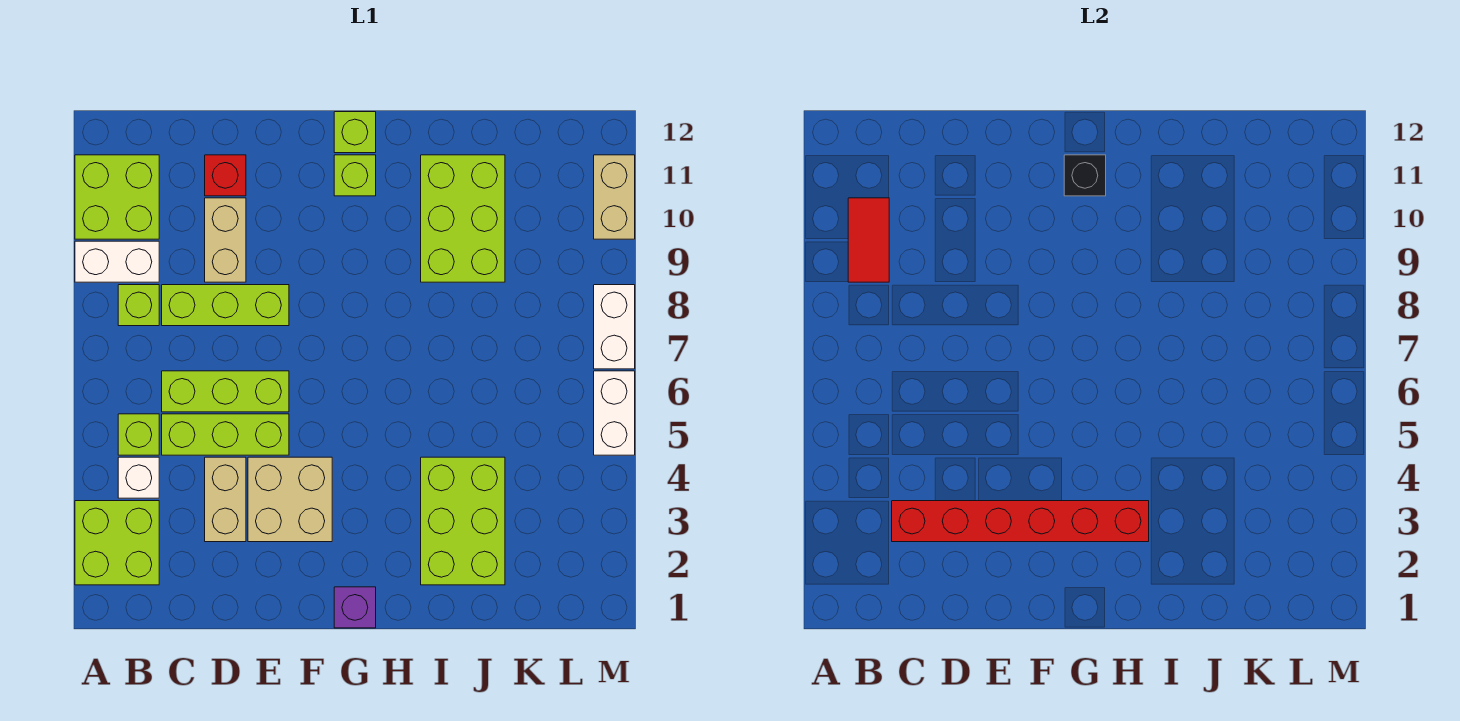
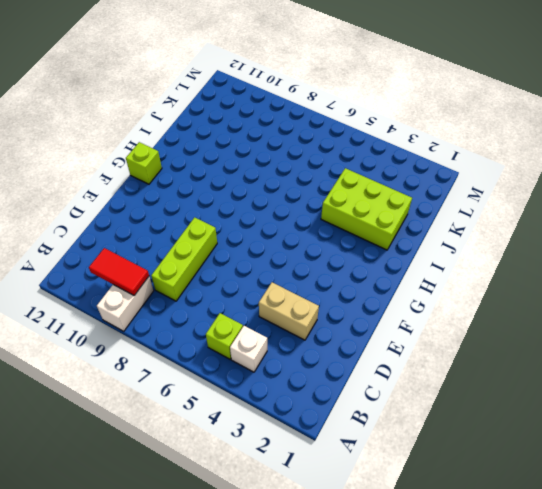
none -> lime brick A2:B3 level 1
none -> lime brick A10:B11 level 1
none -> lime brick B8 level 1

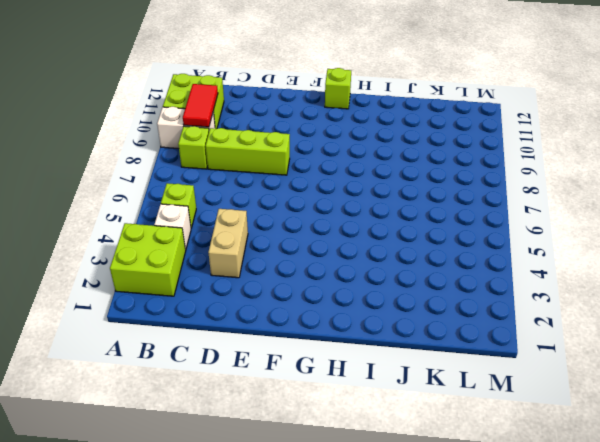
none -> lime brick C5:E5 level 1
none -> lime brick C6:E6 level 1
none -> tan brick D9:D10 level 1

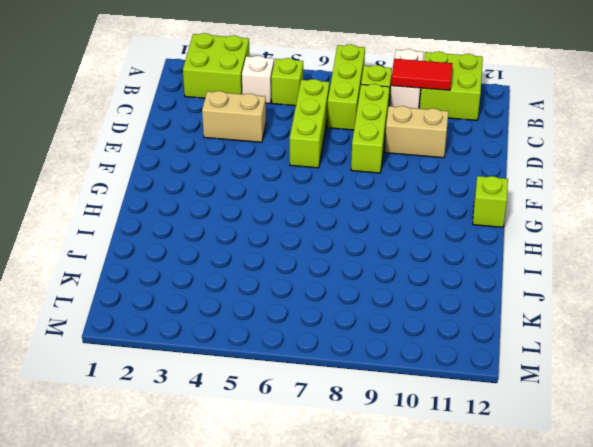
lime brick A7:C7 level 1 -> lime brick C5:E5 level 1
none -> red brick D11 level 1
none -> tan brick E3:F4 level 1
none -> purple brick G1 level 1

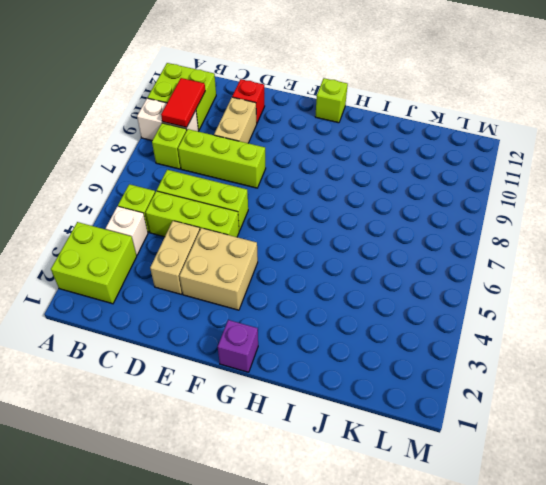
none -> lime brick G11 level 1
none -> lime brick I2:J4 level 1
none -> lime brick I9:J11 level 1

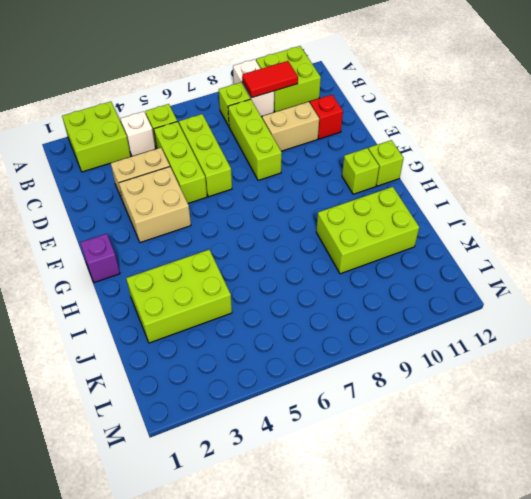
none -> white brick M5:M6 level 1
none -> white brick M7:M8 level 1
none -> tan brick M10:M11 level 1

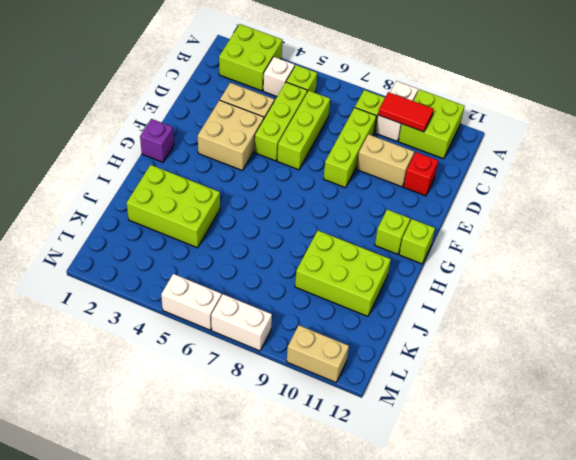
none -> red brick C3:H3 level 2
none -> black brick G11 level 2

